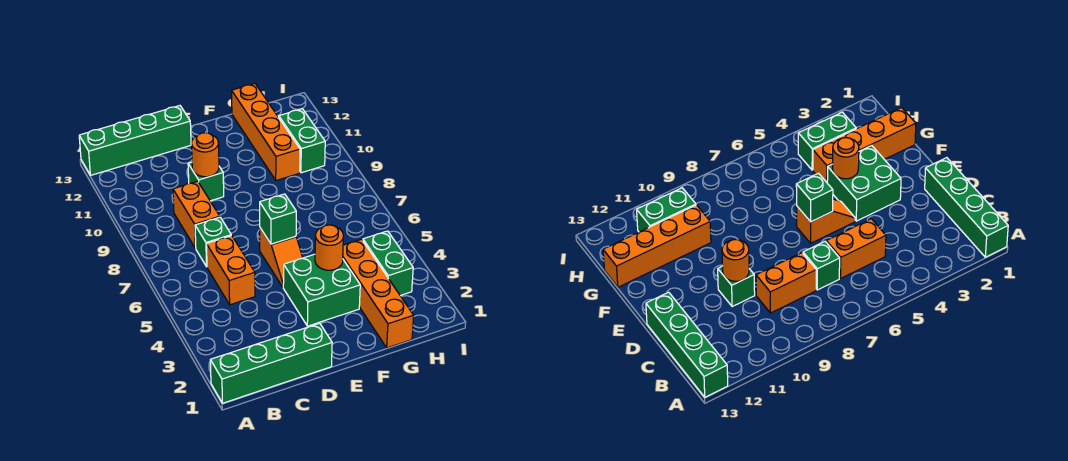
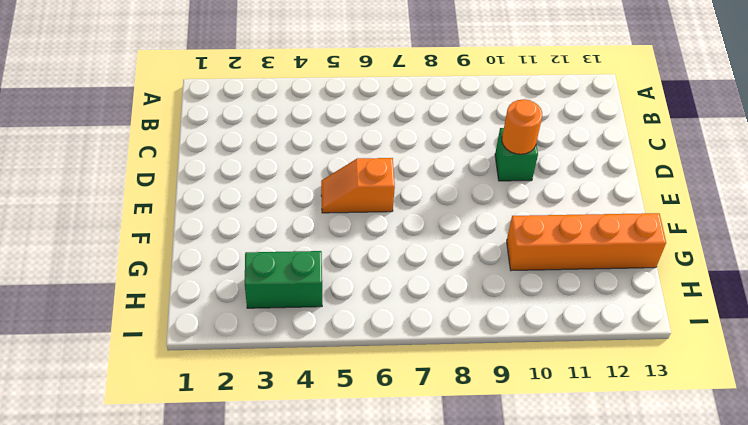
none -> green brick A1:D1 level 1
none -> green brick A13:D13 level 1
none -> orange brick C5:C6 level 1

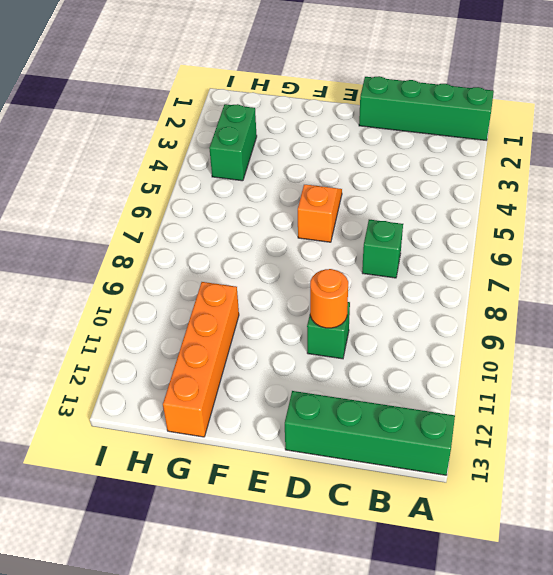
none -> orange brick C5:C6 level 1
none -> orange brick C8:C9 level 1
none -> green brick E3:F4 level 1

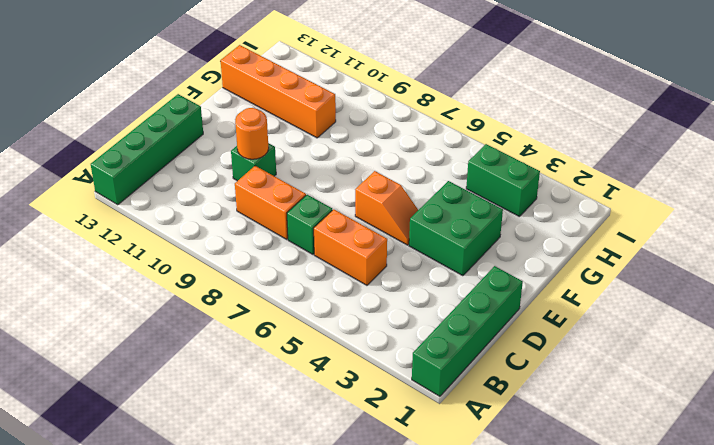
none -> orange brick G1:G4 level 1
none -> green brick H10:H11 level 1
none -> green brick E6 level 2

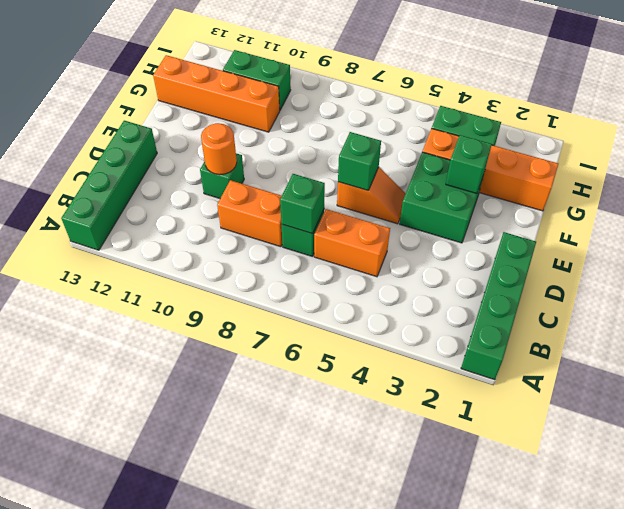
green brick C7 level 2 -> none
green brick F3 level 2 -> none
none -> orange round brick F4 level 2

